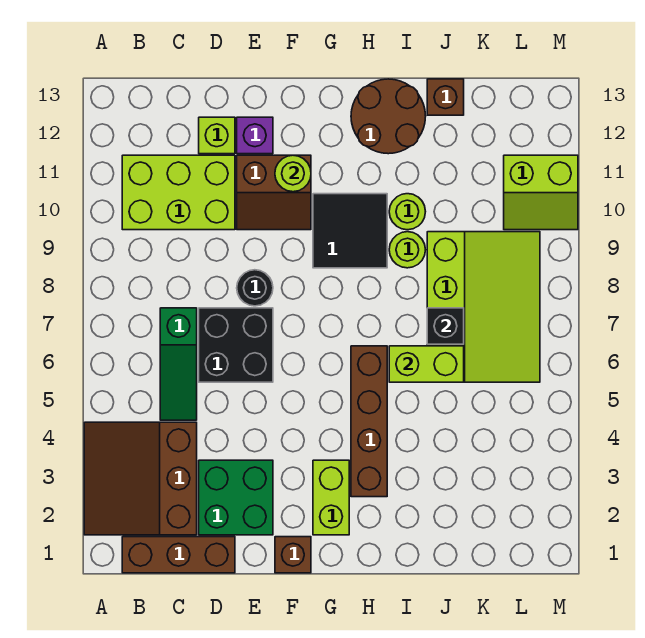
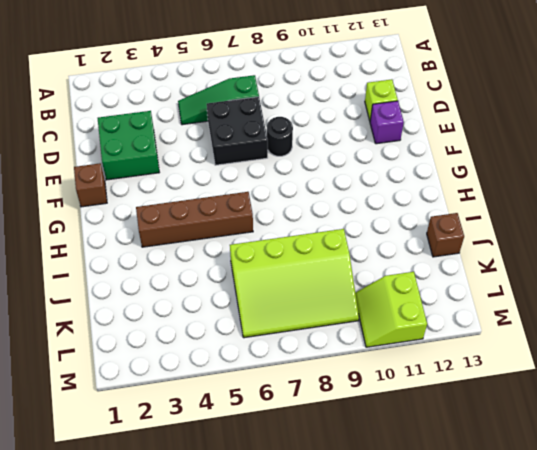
none -> brown slope A2:C4 level 1 top C
none -> brown brick B1:D1 level 1
none -> lime brick B10:D11 level 1

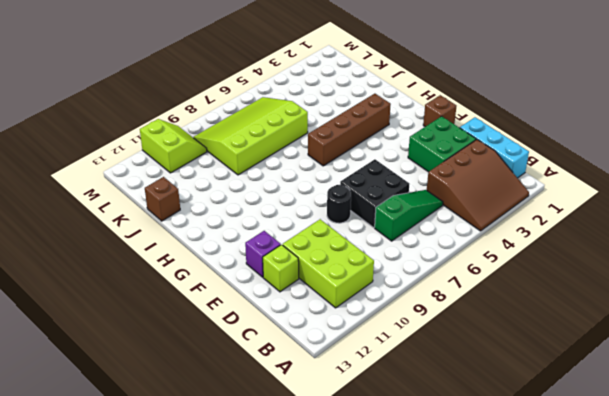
cyan brick B1:D1 level 1 -> brown brick B1:D1 level 1
none -> brown slope E10:F11 level 1 top 11
none -> lime brick G2:G3 level 1
none -> black tile G9:H10 level 1

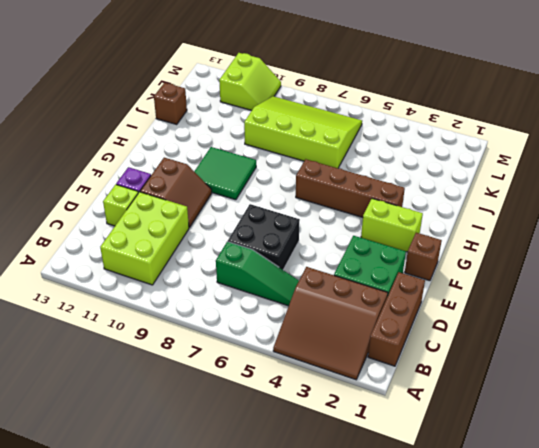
green tile G9:H10 level 1 -> black tile G9:H10 level 1
none -> black round brick E8 level 1
none -> brown round brick H12:I13 level 1
none -> lime round brick I9 level 1

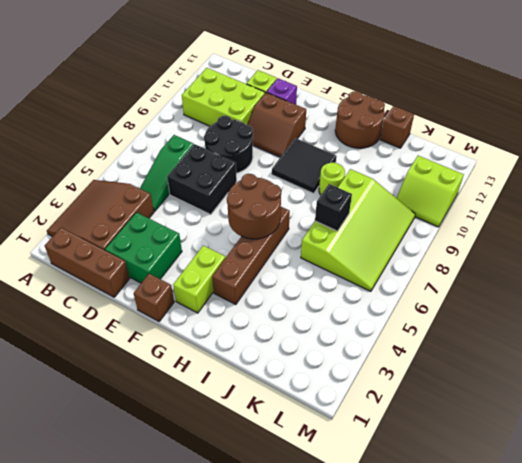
black round brick D8:E9 level 1 -> black round brick E8 level 1
brown round brick G5:H6 level 2 -> none
none -> lime round brick I10 level 1
none -> lime round brick F11 level 2
none -> lime brick I6:J6 level 2

